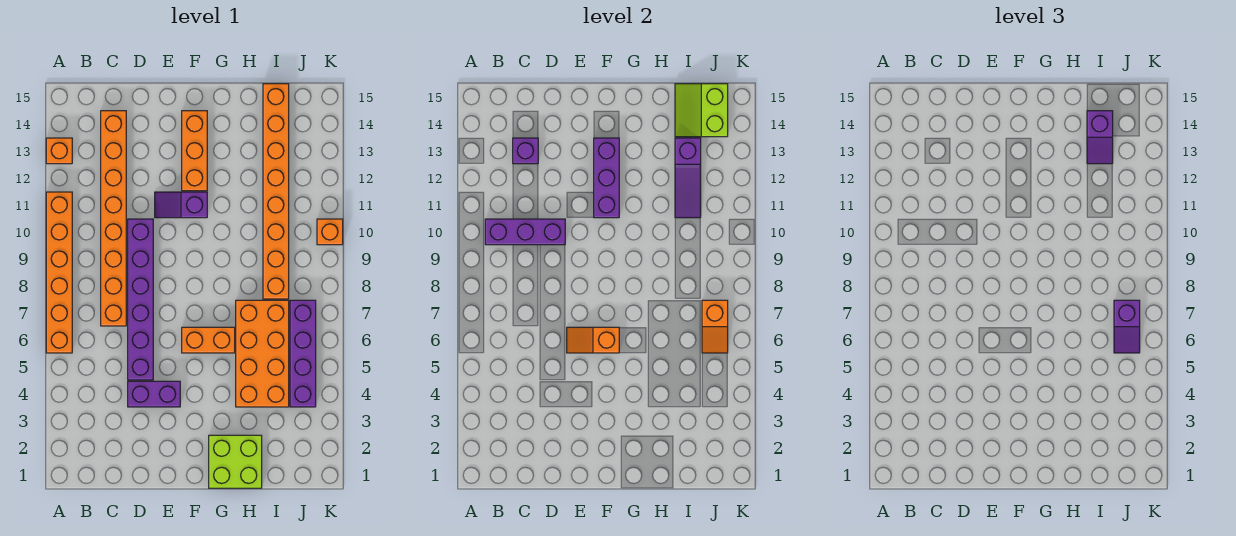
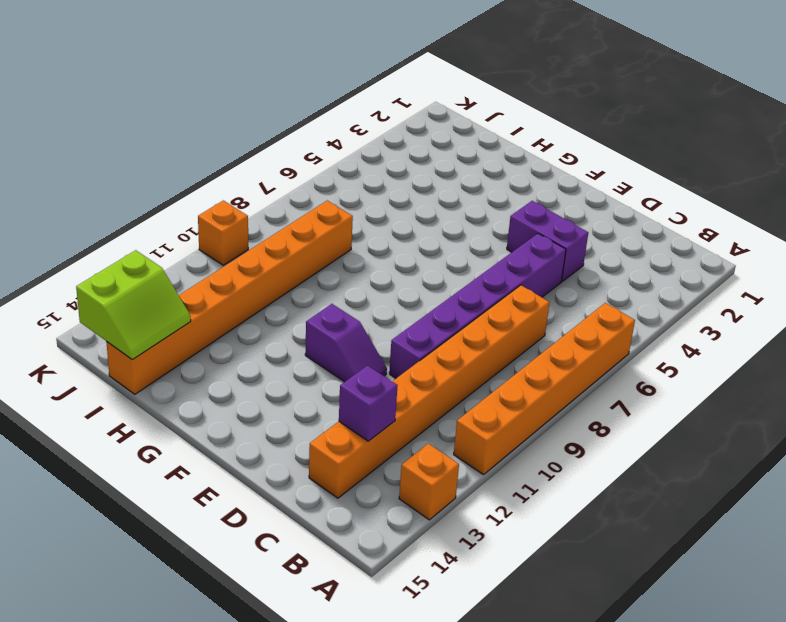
none -> orange brick F6:G6 level 1
none -> orange brick F12:F14 level 1
none -> lime brick G1:H2 level 1

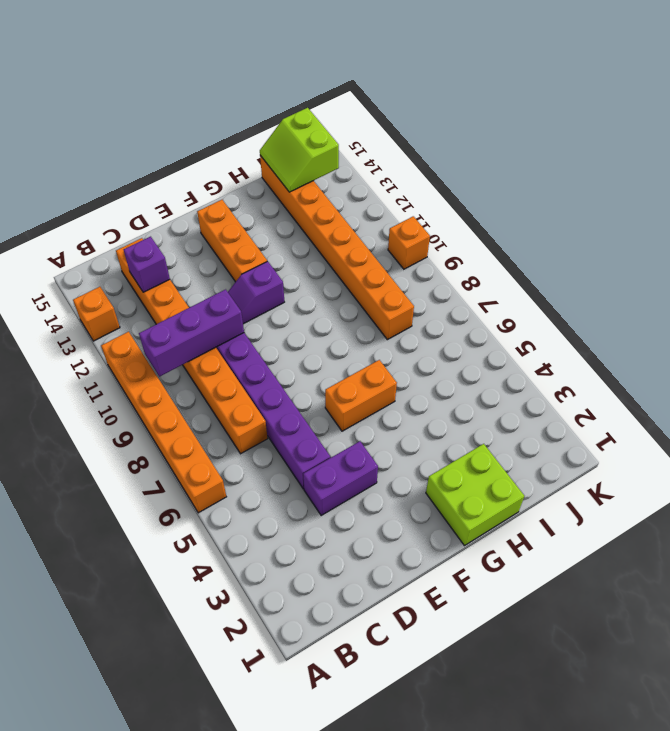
none -> orange brick H4:I7 level 1
none -> purple brick J4:J7 level 1
none -> orange slope E6:F6 level 2 top F

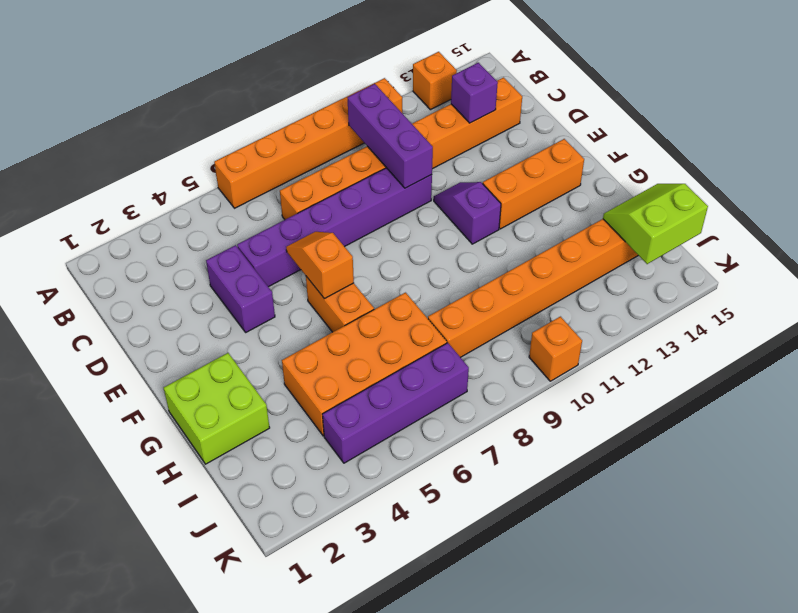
none -> purple brick F11:F13 level 2
none -> purple slope I11:I13 level 2 top 13
none -> orange slope J6:J7 level 2 top 7

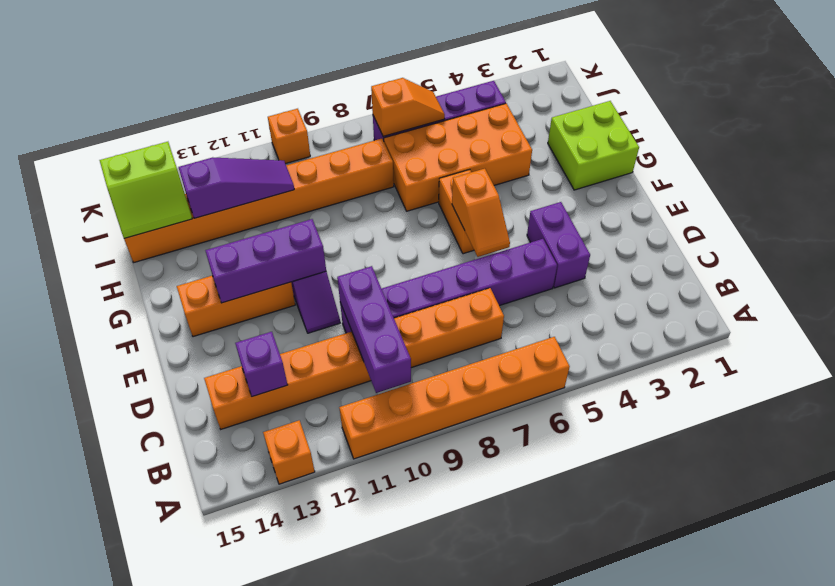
none -> purple slope I13:I14 level 3 top 14
none -> purple slope J6:J7 level 3 top 7

